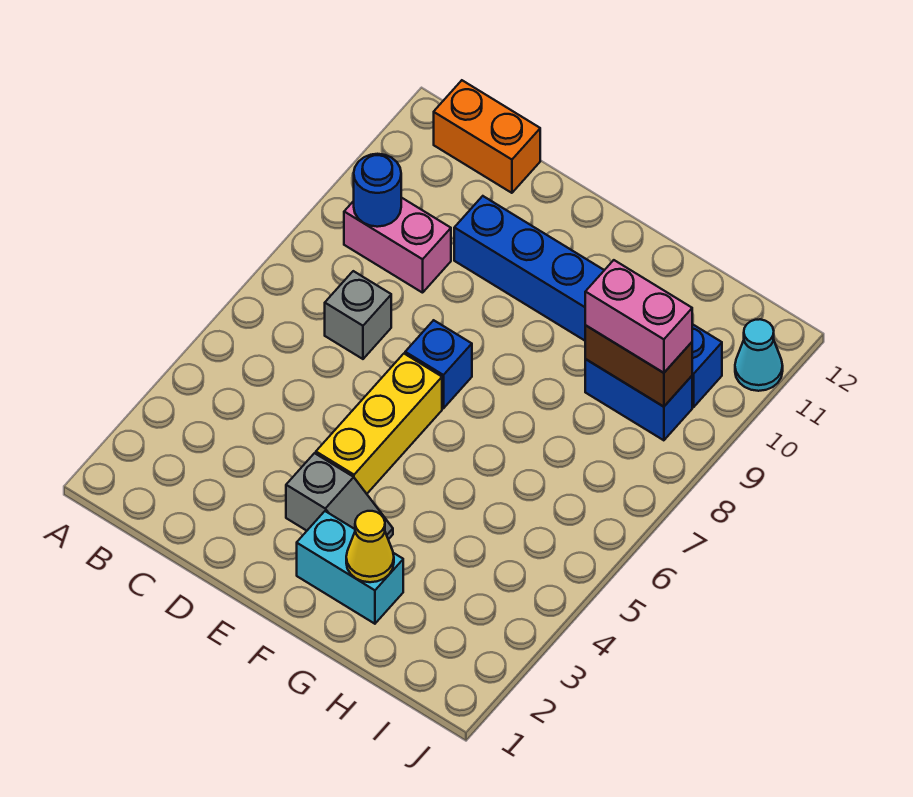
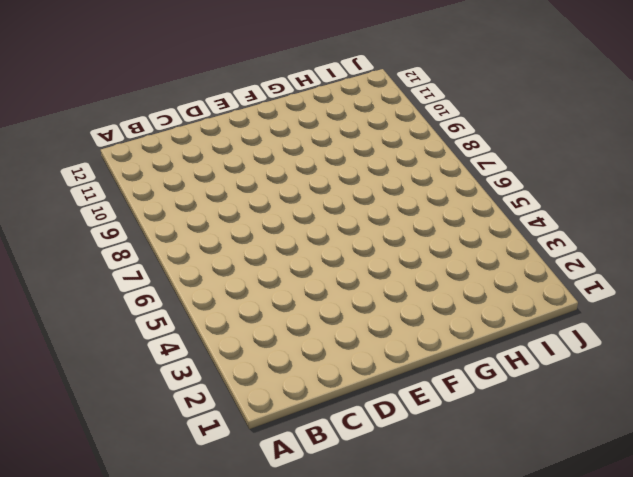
none -> pink brick B9:C9 level 1
none -> orange brick B12:C12 level 1
none -> grey brick C7 level 1

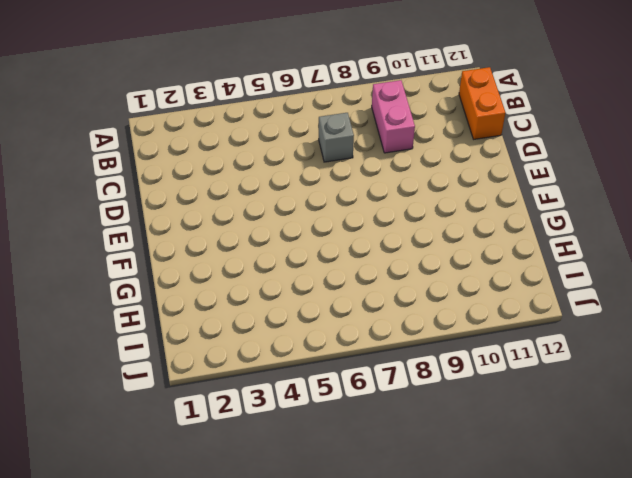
none -> blue brick D10:I10 level 1
none -> grey slope E3:F3 level 1 top E
none -> yellow brick E4:E6 level 1

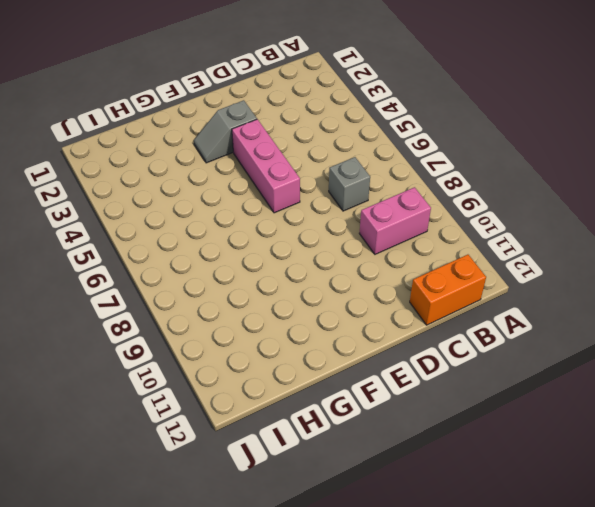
pink brick E4:E6 level 1 -> yellow brick E4:E6 level 1
none -> blue brick D10:I10 level 1
none -> blue brick E7 level 1
none -> cyan brick F2:G2 level 1

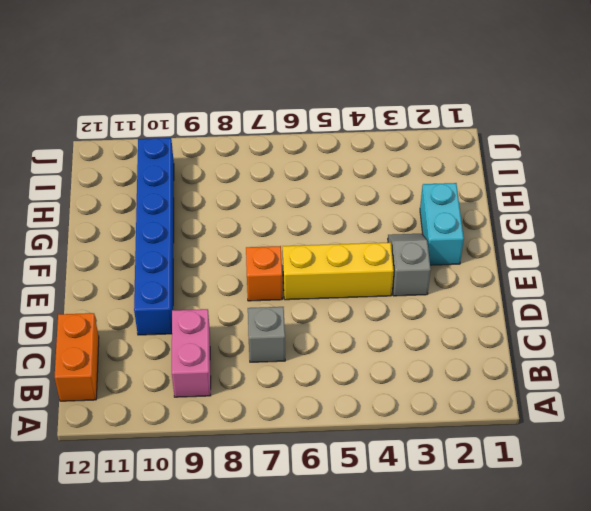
orange brick E7 level 1 -> blue brick E7 level 1
none -> blue brick H9:I9 level 1
none -> cyan cone J11 level 1
none -> blue round brick B9 level 2

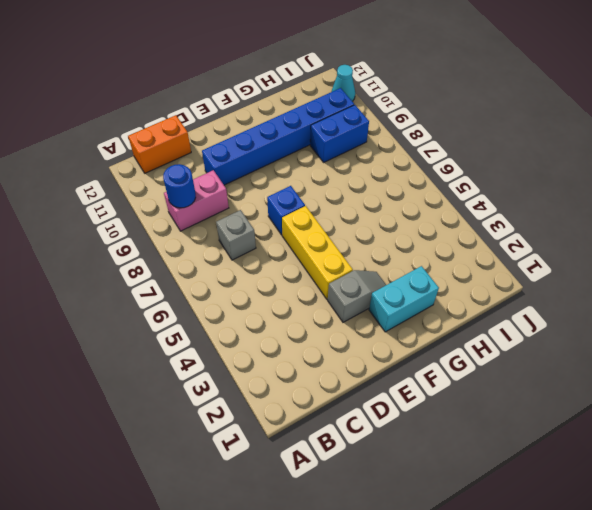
none -> yellow cone G2 level 2
none -> brown brick H9:I9 level 2
none -> pink brick H9:I9 level 3

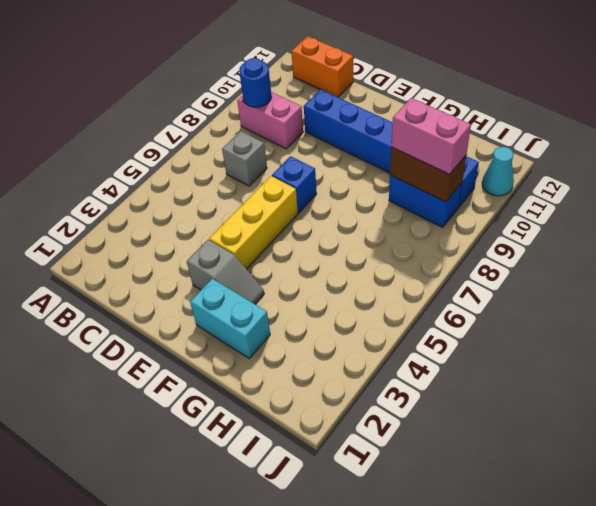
none -> yellow cone G2 level 2

